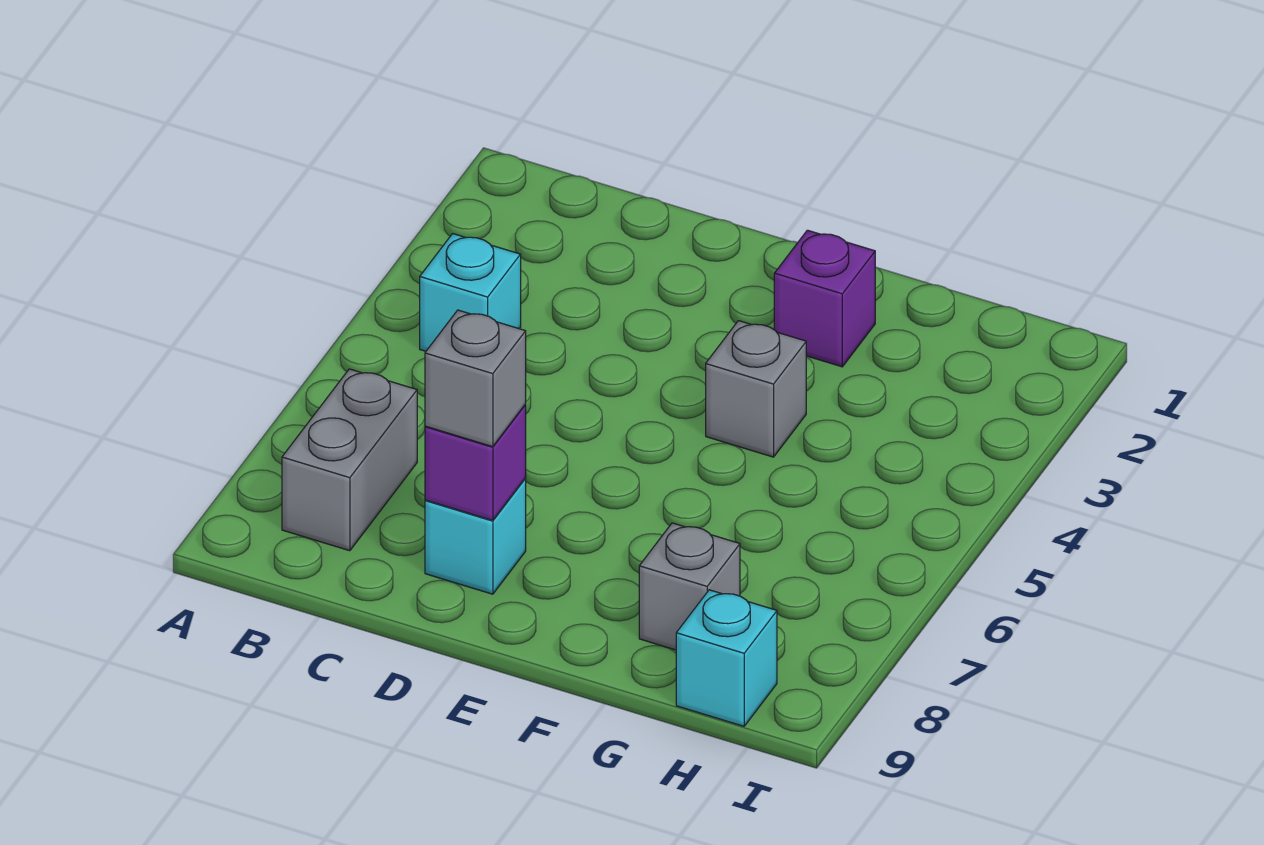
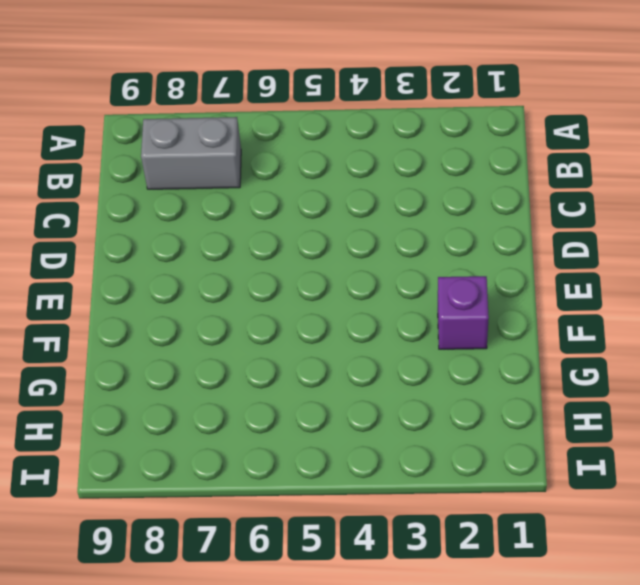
none -> cyan brick B4 level 1
none -> cyan brick D8 level 1

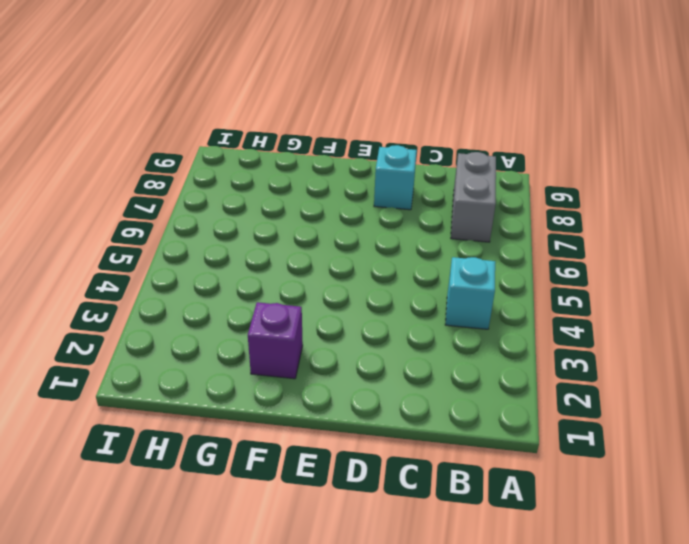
none -> grey brick F4 level 1
none -> grey brick G8 level 1

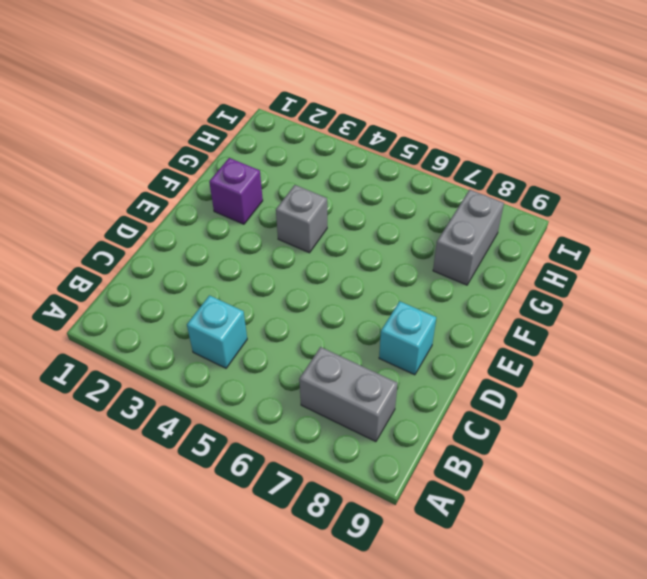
grey brick G8:H8 level 1 -> grey brick G8 level 1
none -> cyan brick H9 level 1
none -> purple brick D8 level 2

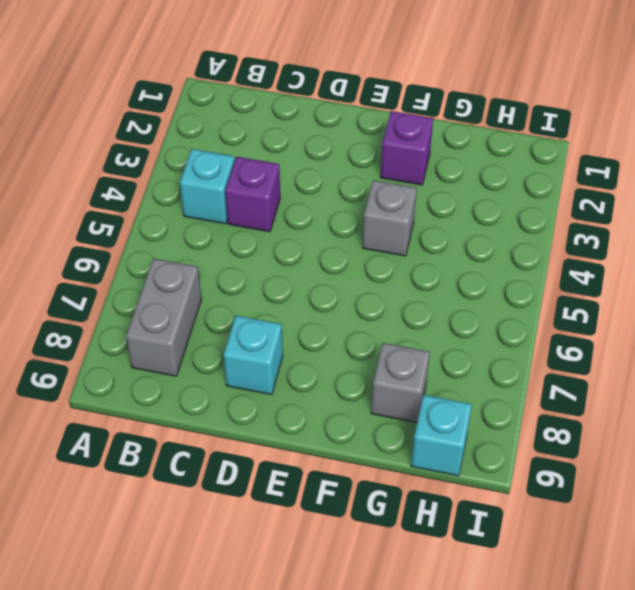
purple brick C4 level 1 -> purple brick D8 level 2
none -> grey brick D8 level 3

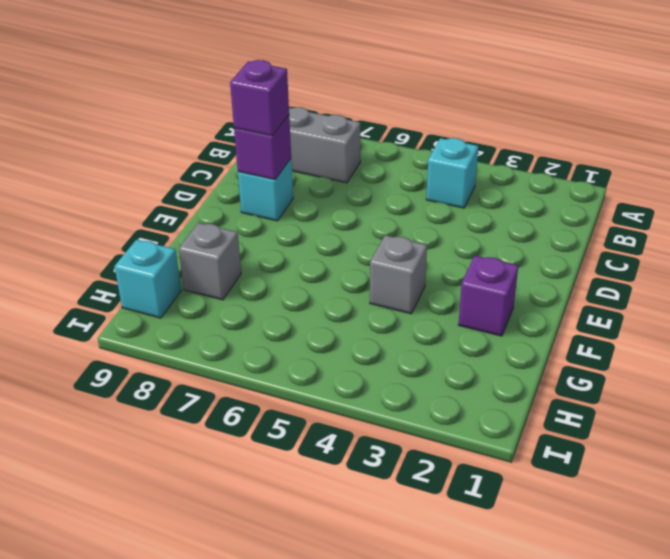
purple brick D8 level 3 -> grey brick D8 level 3

